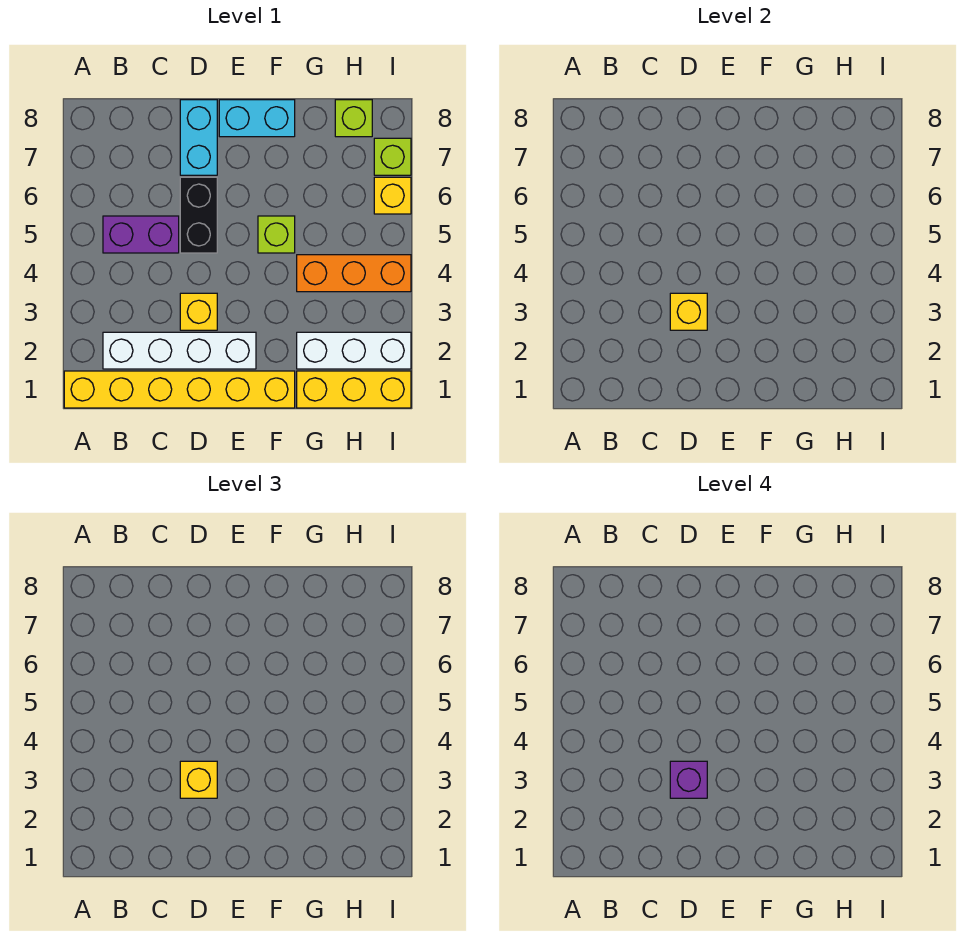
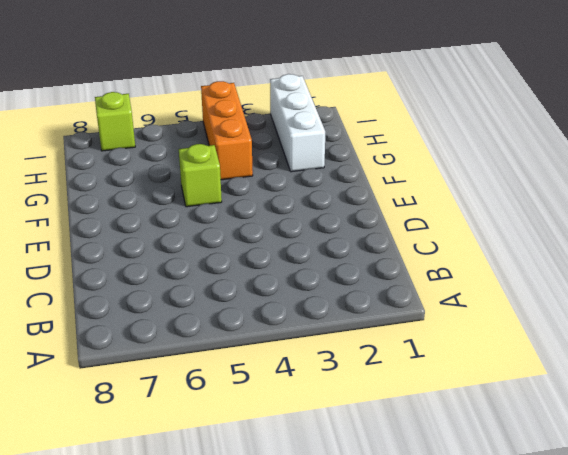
none -> yellow brick A1:F1 level 1
none -> white brick B2:E2 level 1
none -> purple brick B5:C5 level 1

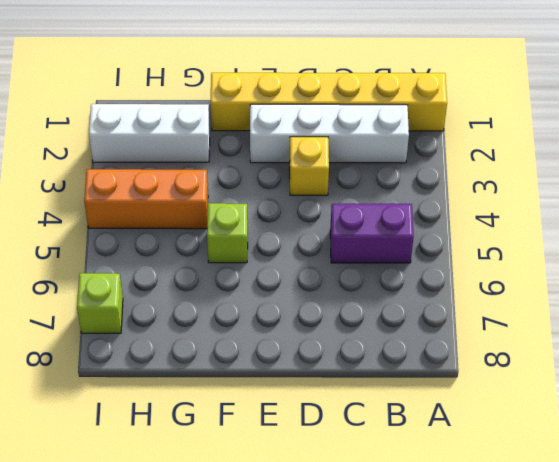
none -> black brick D5:D6 level 1
none -> cyan brick D7:D8 level 1
none -> cyan brick E8:F8 level 1

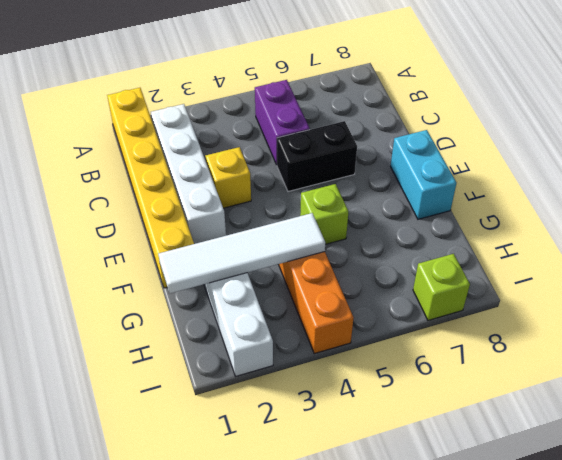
white tile G1:G4 level 2 -> none
none -> cyan brick D7:D8 level 1
none -> yellow brick G1:I1 level 1
none -> lime brick H8 level 1

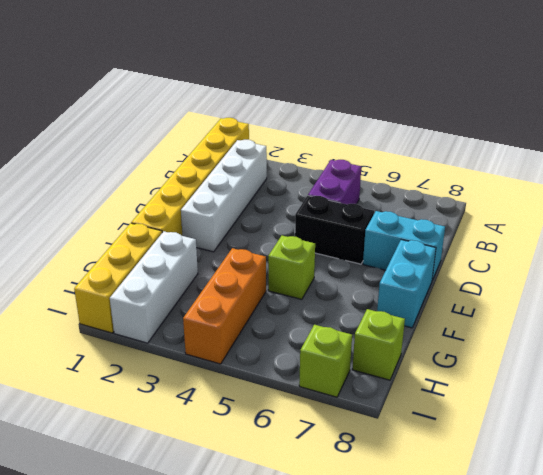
none -> yellow brick D3 level 1
none -> yellow brick I6 level 1
none -> yellow brick D3 level 2

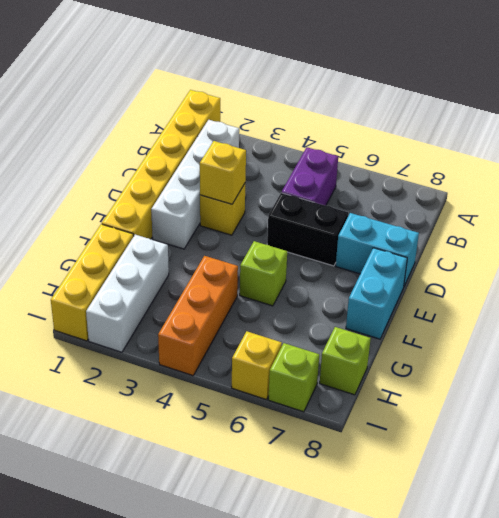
none -> yellow brick D3 level 3
none -> purple brick D3 level 4

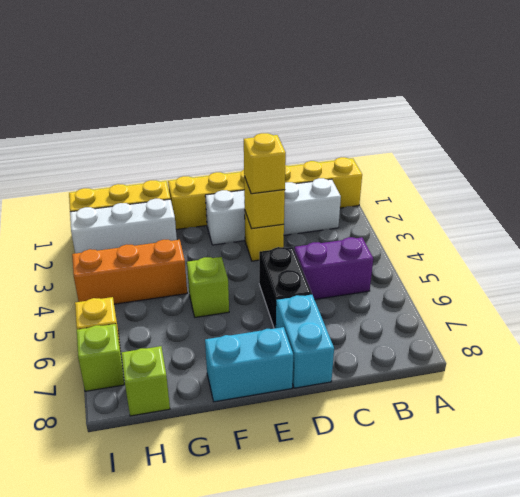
none -> purple brick D3 level 4

